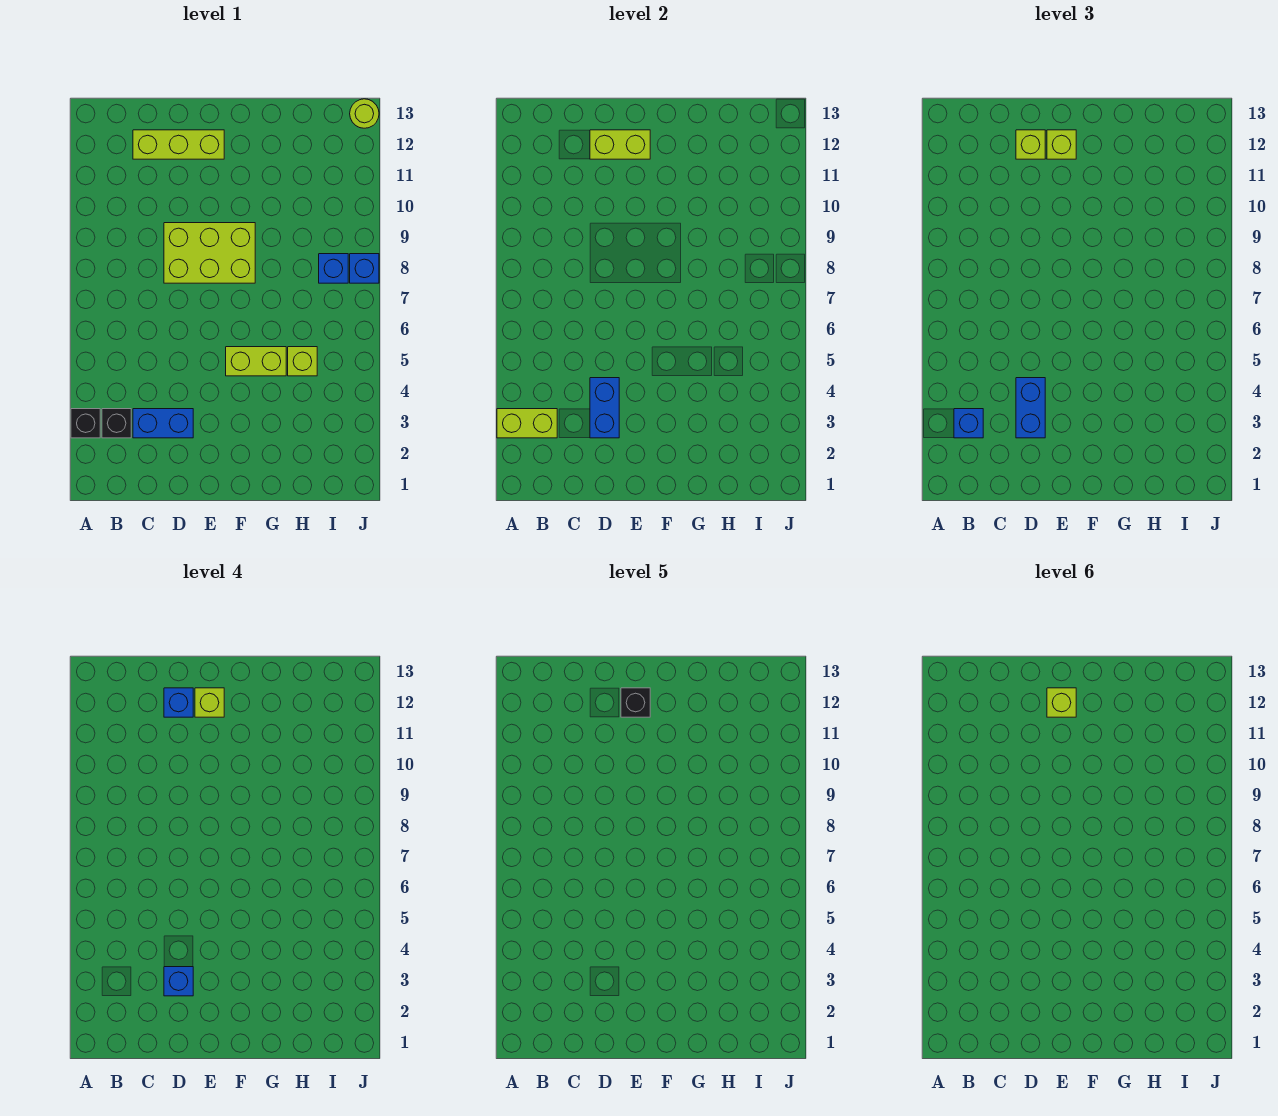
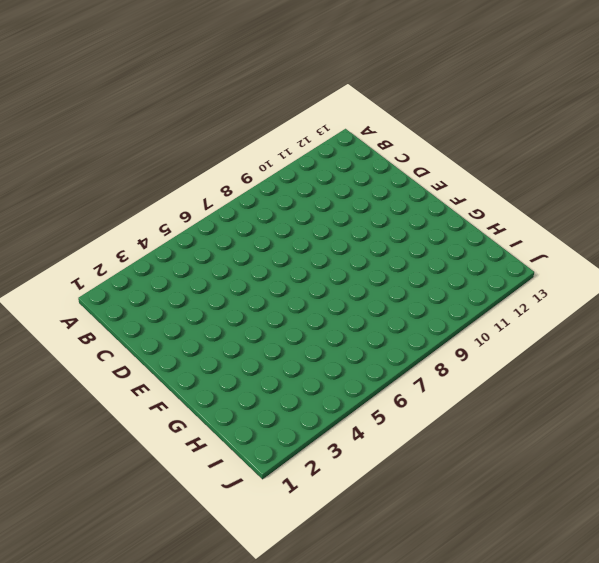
none -> black brick A3 level 1
none -> black brick B3 level 1
none -> blue brick C3:D3 level 1

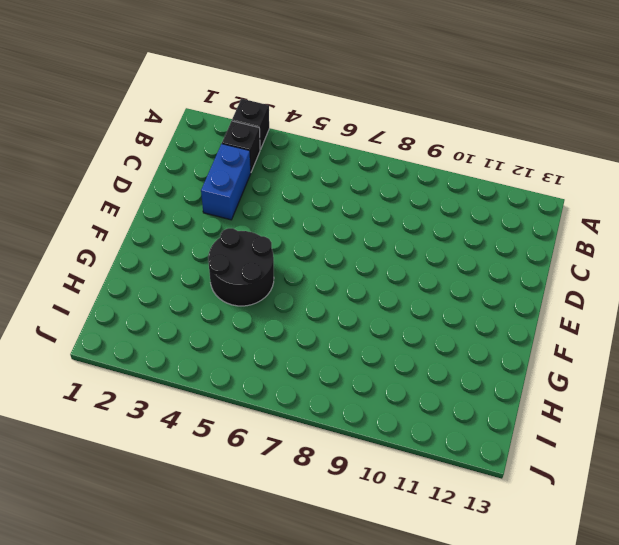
black round brick F4:G5 level 1 -> lime brick F5:G5 level 1
none -> lime brick C12:E12 level 1
none -> lime brick D8:F9 level 1
none -> lime brick H5 level 1

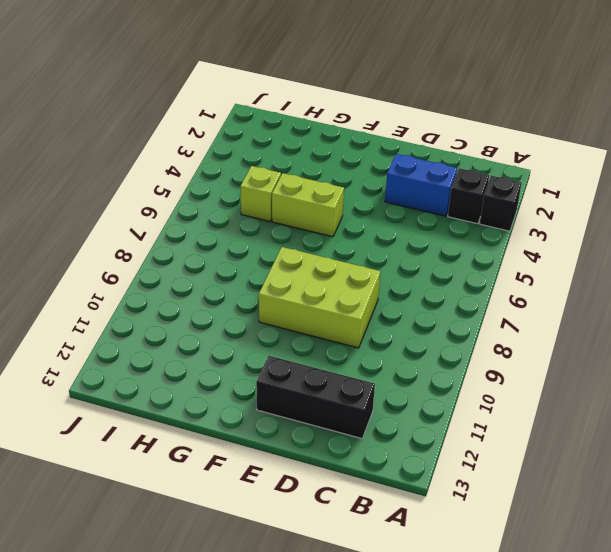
black brick C12:E12 level 1 -> lime brick C12:E12 level 1
none -> blue brick I8 level 1
none -> blue brick J8 level 1
none -> lime round brick J13 level 1

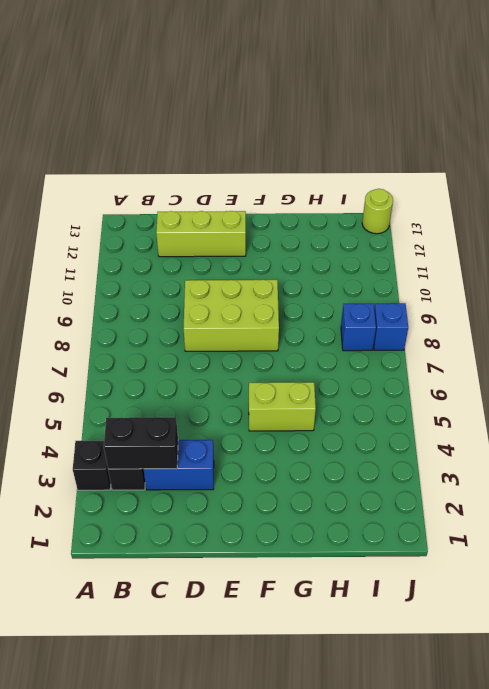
black brick B3:C3 level 2 -> lime brick A3:B3 level 2
none -> lime brick H5 level 1
none -> blue brick D3:D4 level 2
none -> lime brick D12:E12 level 2

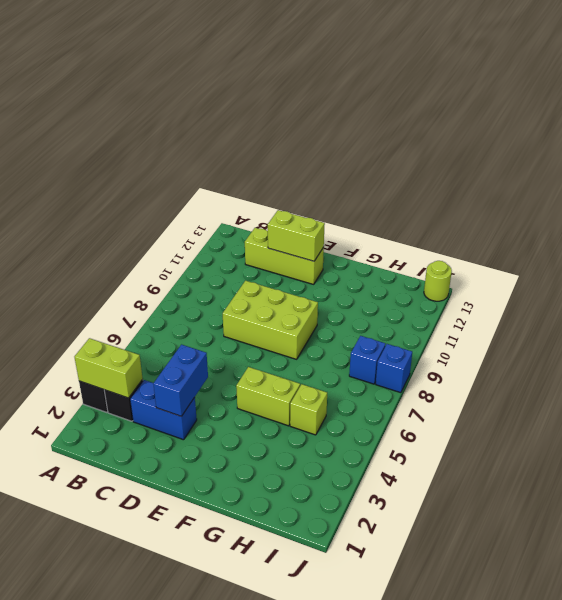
none -> blue brick B3 level 3
none -> blue brick D3:D4 level 3
none -> lime brick D12 level 3

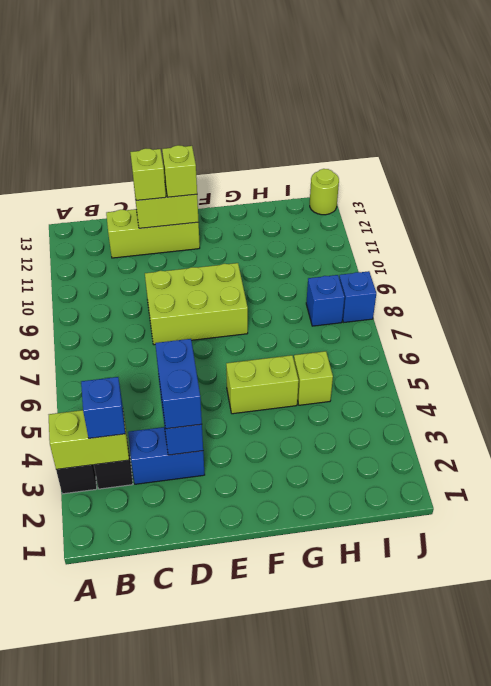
none -> blue brick D3 level 4
none -> blue brick D12 level 4
none -> lime brick E12 level 4

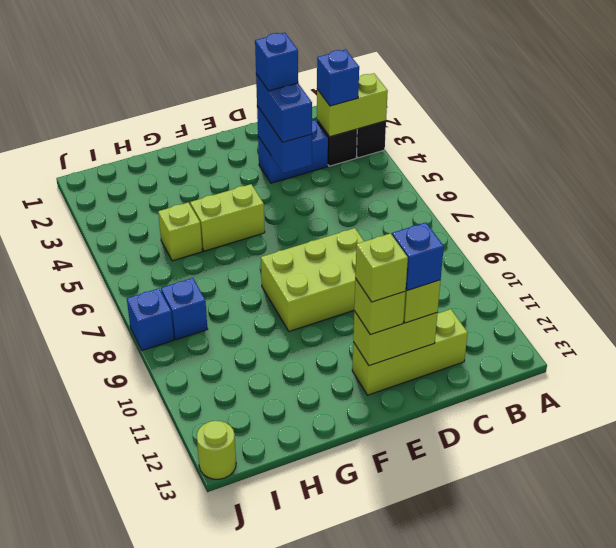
none -> black brick E12 level 5
none -> lime brick E12 level 6

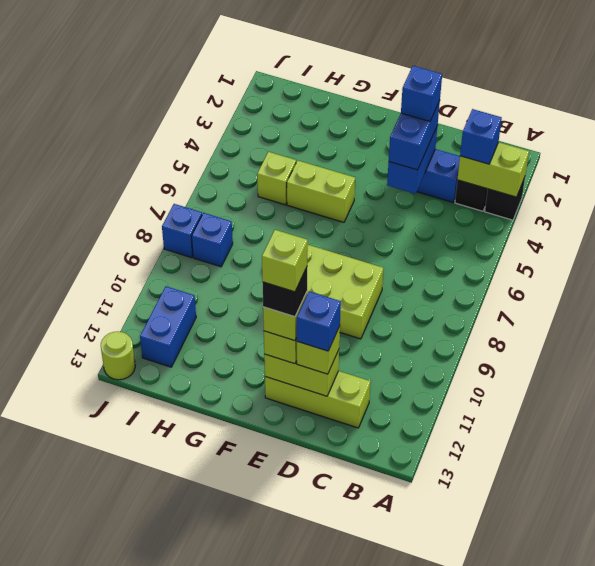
blue brick I11:I12 level 1 -> none

